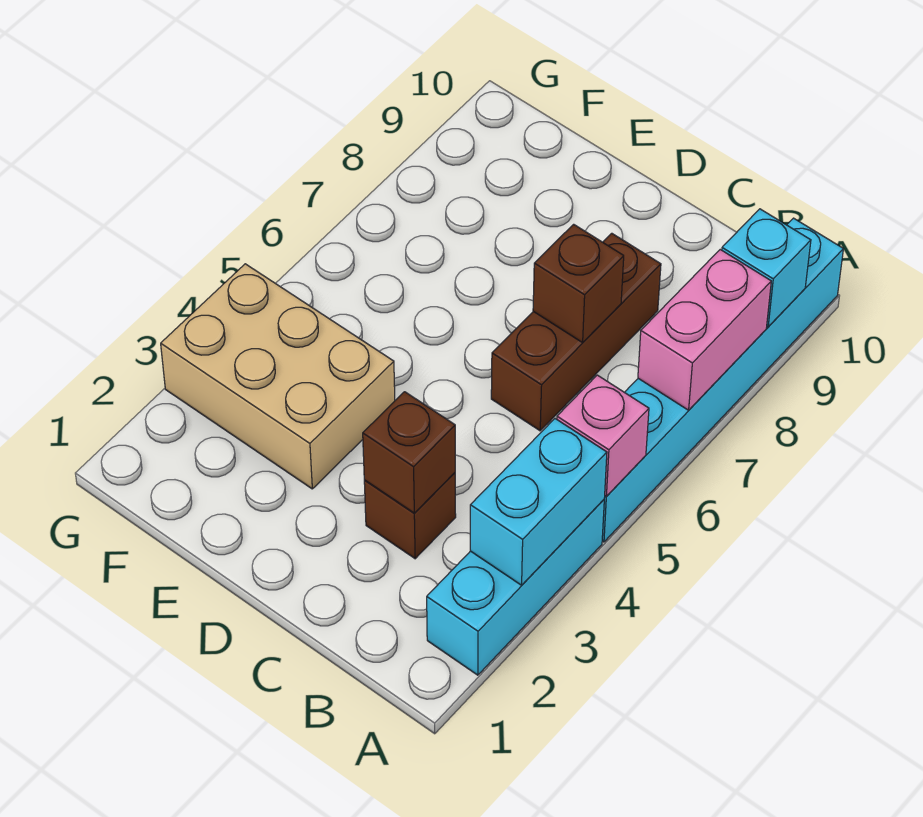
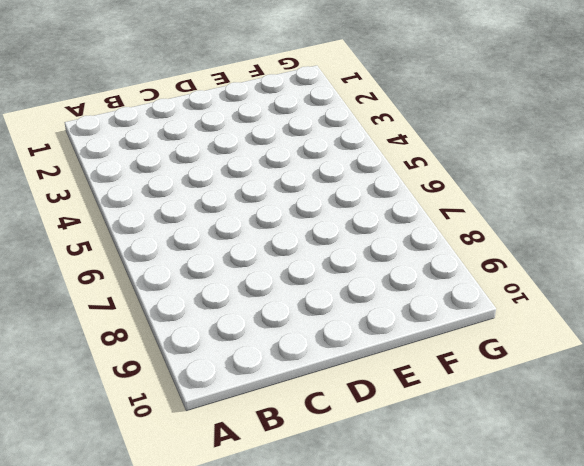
none -> cyan brick A2:A4 level 1
none -> cyan brick A5:A10 level 1

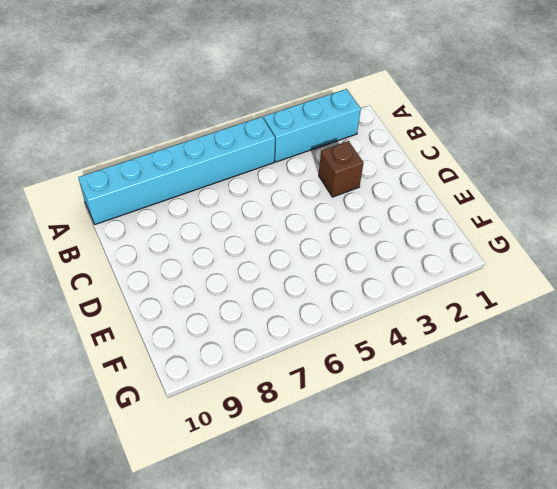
none -> brown brick C6:C8 level 1
none -> tan brick E3:G4 level 1

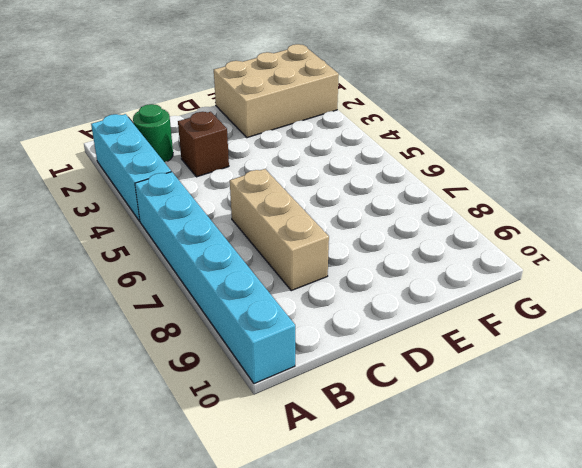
green round brick B2 level 1 -> none
tan brick C6:C8 level 1 -> brown brick C6:C8 level 1
tan brick E1:G2 level 1 -> tan brick E3:G4 level 1
none -> cyan brick A3:A4 level 2
none -> pink brick A5 level 2

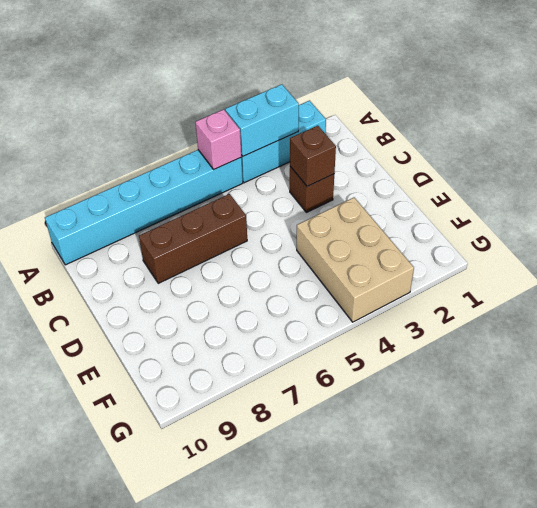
none -> pink brick A7:A8 level 2
none -> cyan brick A9 level 2

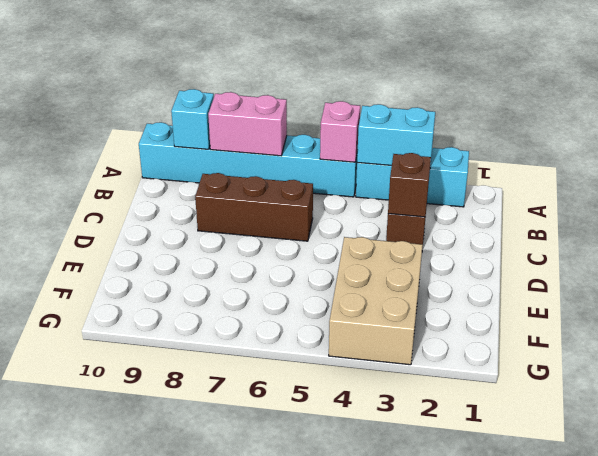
none -> brown brick C7 level 2

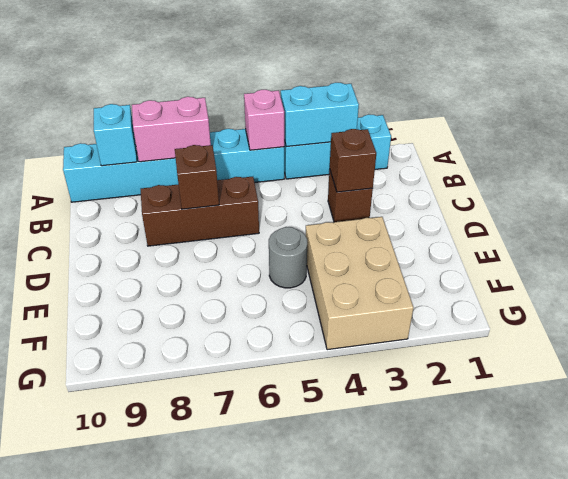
grey round brick E5 level 1 -> none

